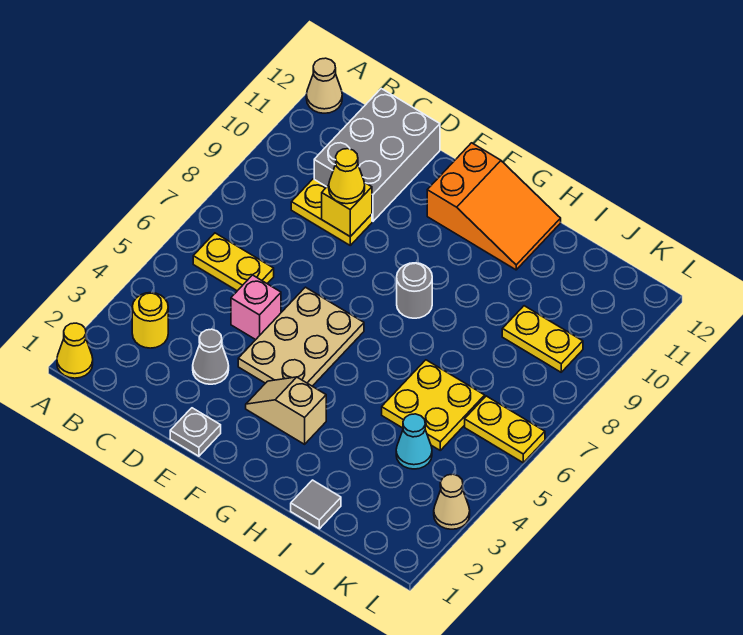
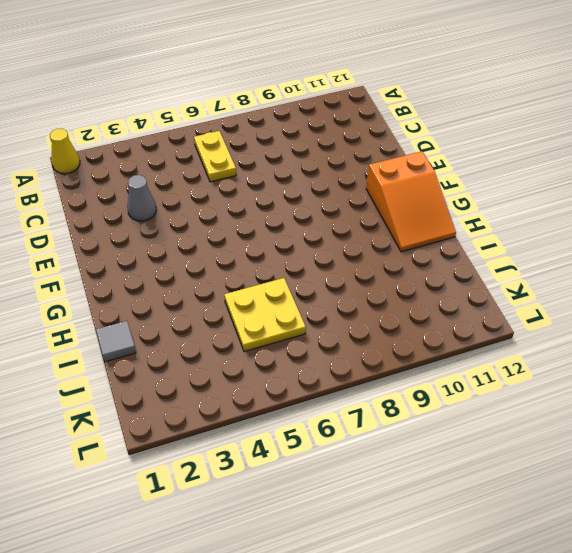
none -> tan cone A12 level 1
none -> yellow round brick B3 level 1
none -> yellow plate C9:D9 level 1

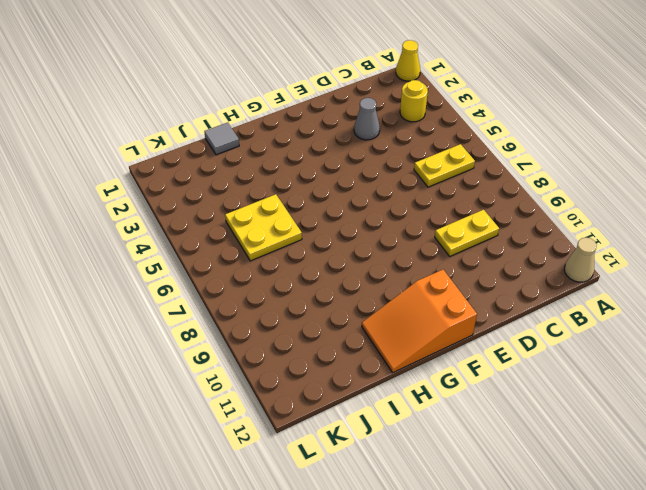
none -> grey brick C10:D12 level 1
none -> pink brick D5 level 1
none -> grey plate E1 level 1

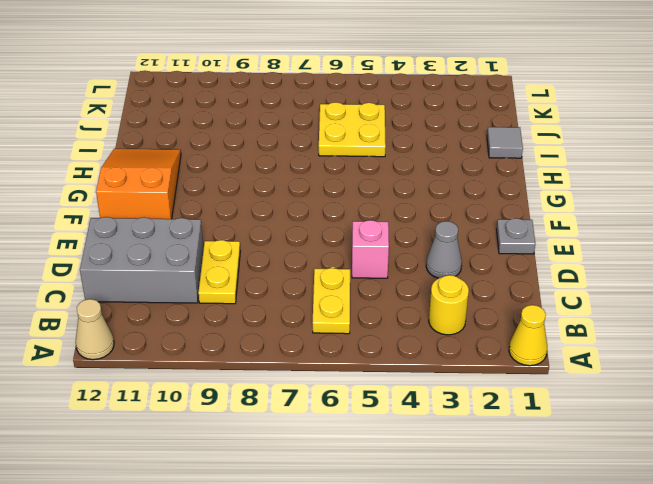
none -> tan plate E4:F6 level 1
none -> tan slope F3:G3 level 1 top G
none -> grey round brick G8 level 1

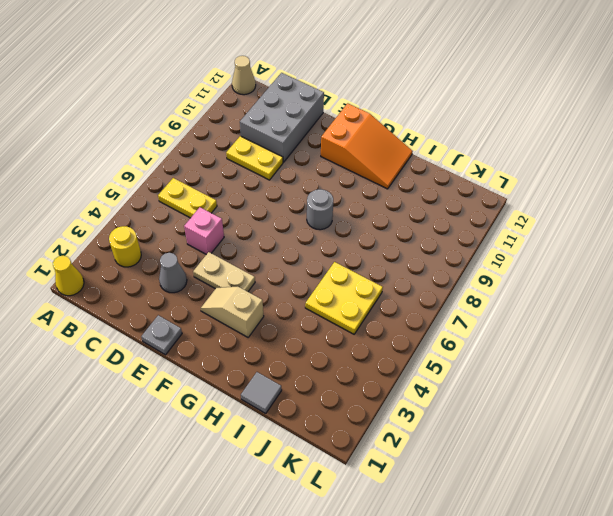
tan plate E4:F4 level 1 -> tan plate E4:F6 level 1
none -> cyan cone J4 level 1
none -> yellow plate J9:K9 level 1
none -> yellow plate K6:L6 level 1

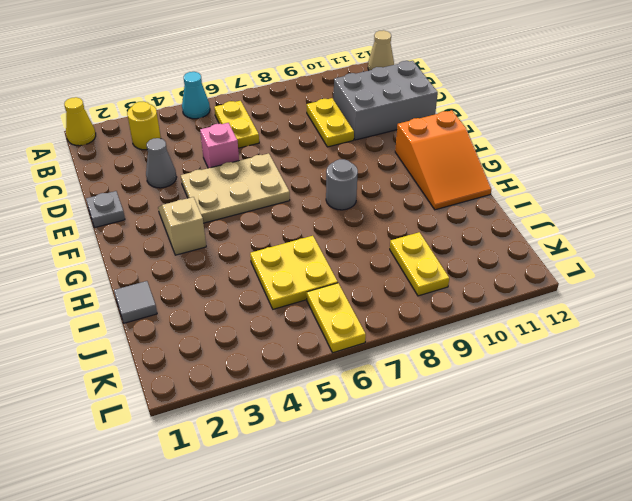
cyan cone A5 level 1 -> cyan cone J4 level 1
none -> tan cone L3 level 1
none -> yellow brick D9 level 2
none -> yellow cone D9 level 3

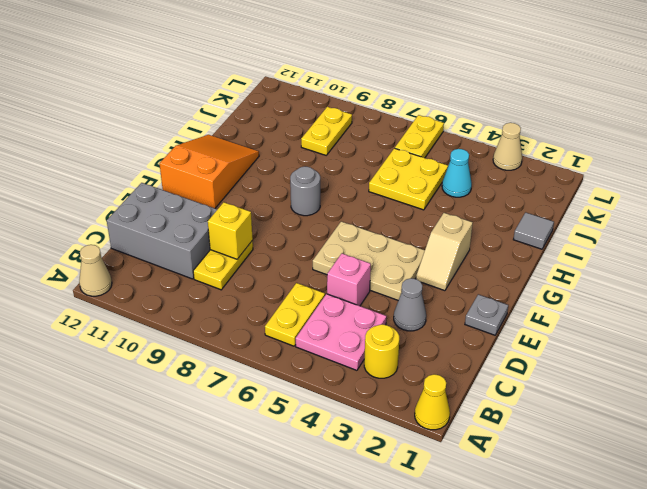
pink plate B4:C5 level 1 -> none
none -> yellow cone D9 level 3

